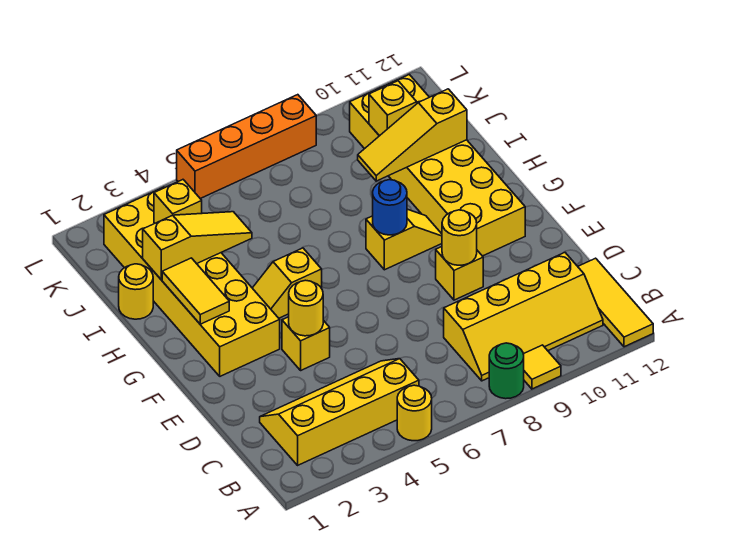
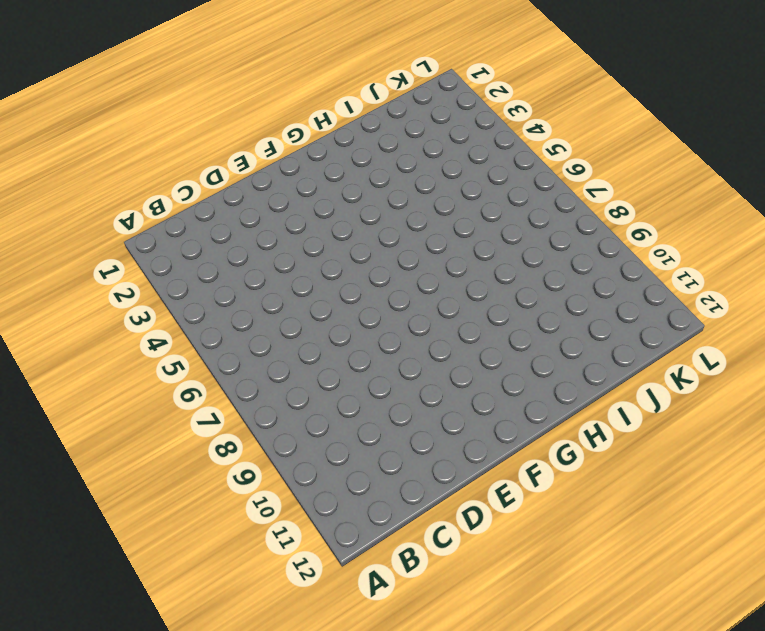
none -> yellow round brick A5 level 1
none -> green round brick A8 level 1
none -> yellow tile A9 level 1

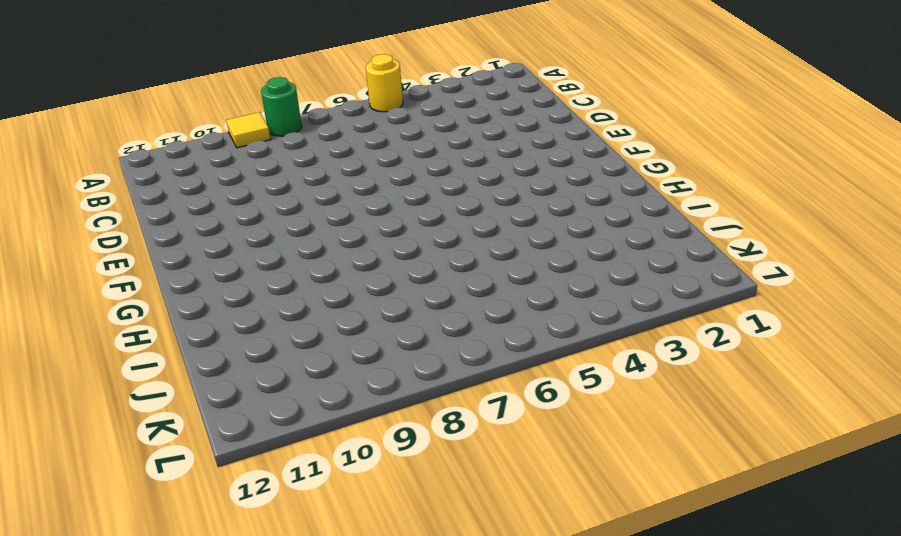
none -> yellow tile A12:C12 level 1
none -> yellow slope B2:C5 level 1 top B
none -> yellow slope B8:C11 level 1 top C

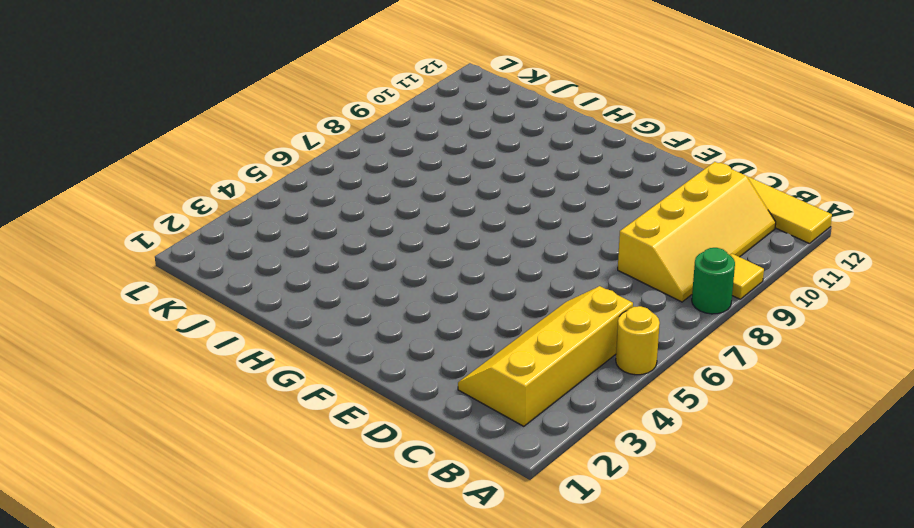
none -> yellow brick E4 level 1
none -> yellow brick E9 level 1
none -> yellow brick F2:K3 level 1

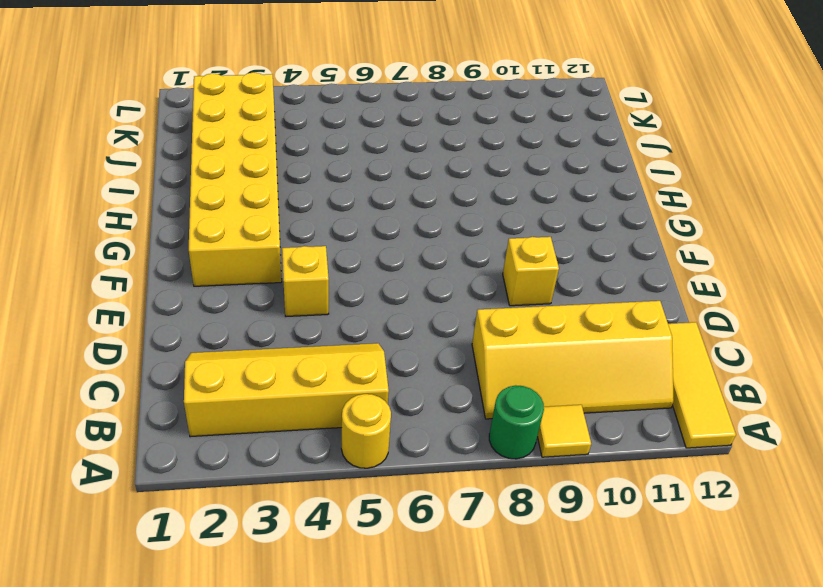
none -> yellow brick F10:K11 level 1
none -> yellow slope G4:G5 level 1 top 5
none -> yellow slope G8:G9 level 1 top 8

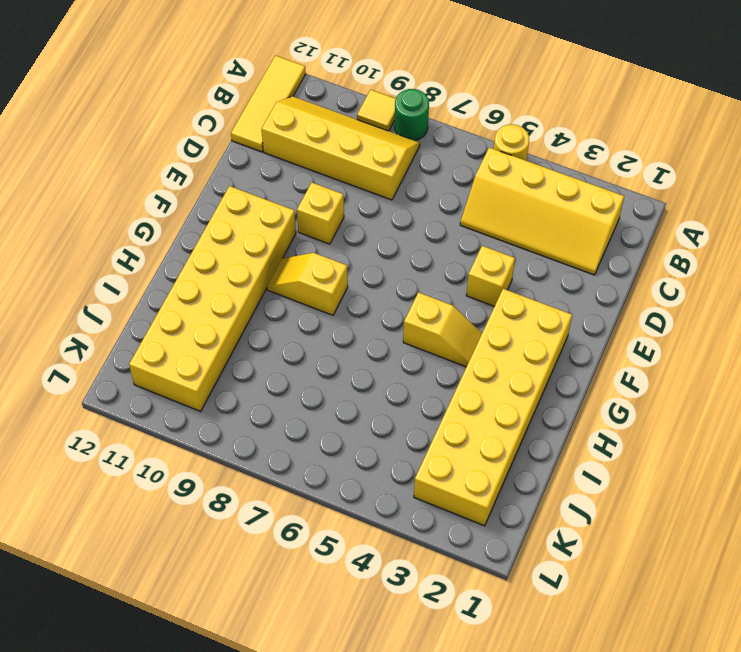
none -> yellow round brick I1 level 1
none -> orange brick L5:L8 level 1
none -> yellow round brick E4 level 2

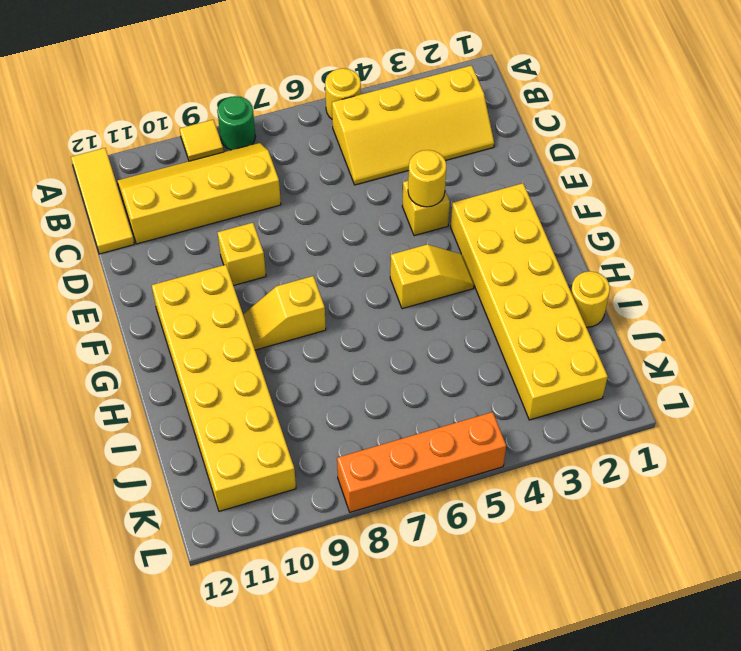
none -> yellow round brick E9 level 2
none -> yellow tile G2:H2 level 2
none -> blue round brick G8 level 2

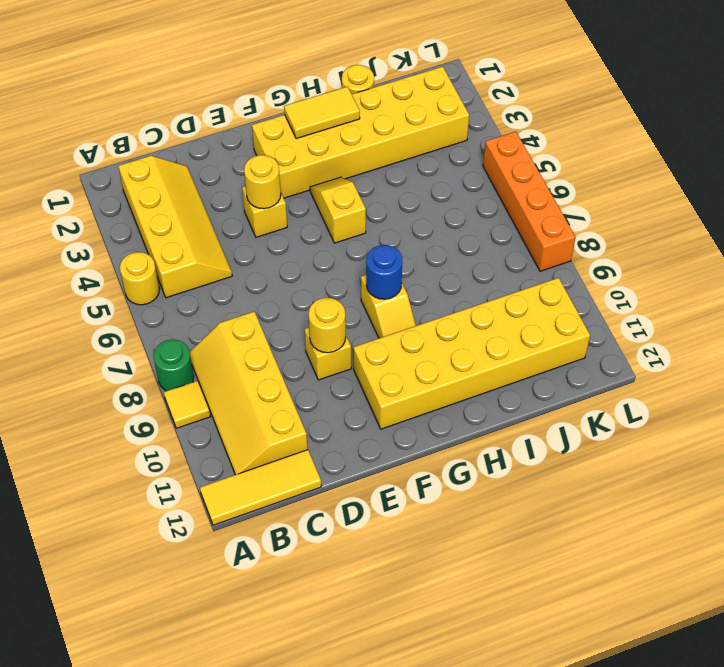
none -> yellow slope I2:I4 level 2 top 2
none -> yellow slope I9:I11 level 2 top 11
none -> yellow brick J3 level 2

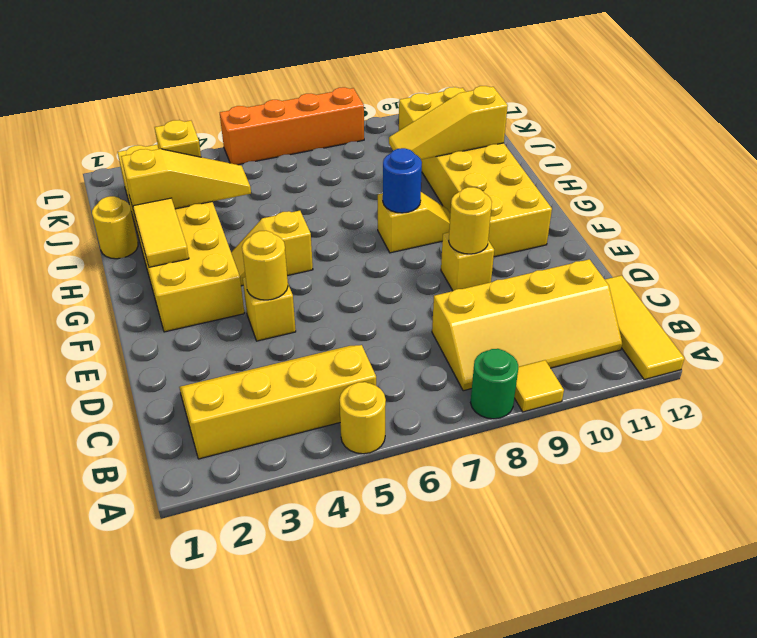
none -> yellow brick J10 level 2

